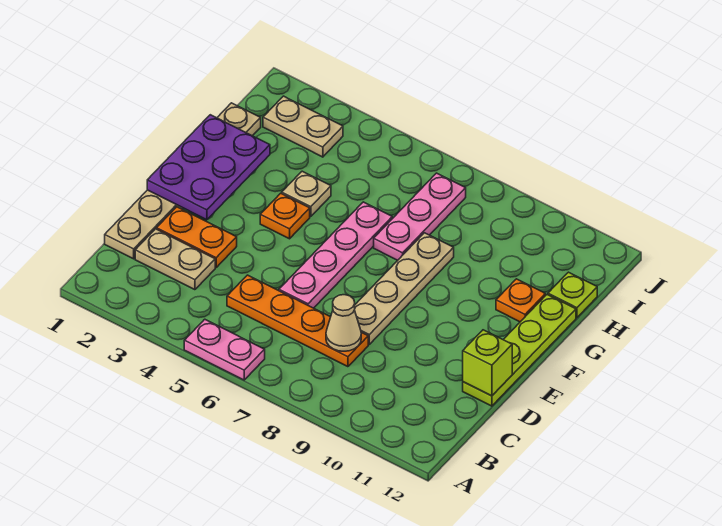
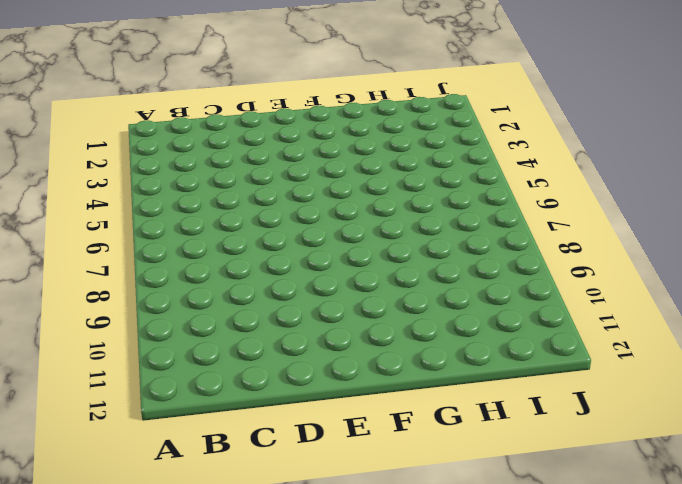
none -> pink plate A5:A6 level 1
none -> tan plate C1:H1 level 1
none -> tan plate C2:C3 level 1

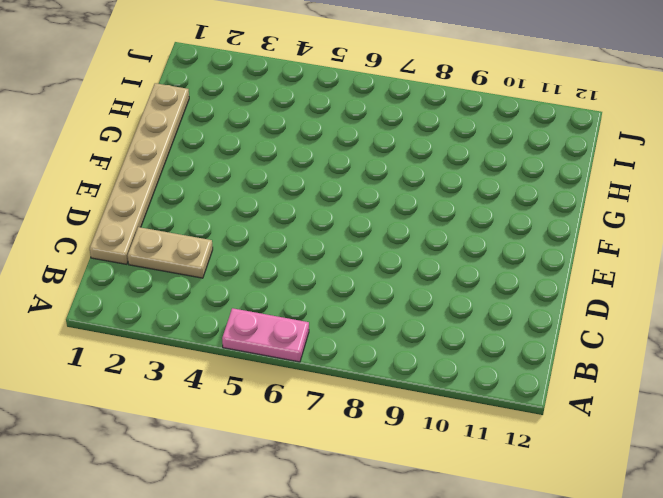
none -> orange plate C5:C8 level 1
none -> orange plate D2:D3 level 1
none -> pink plate D6:G6 level 1

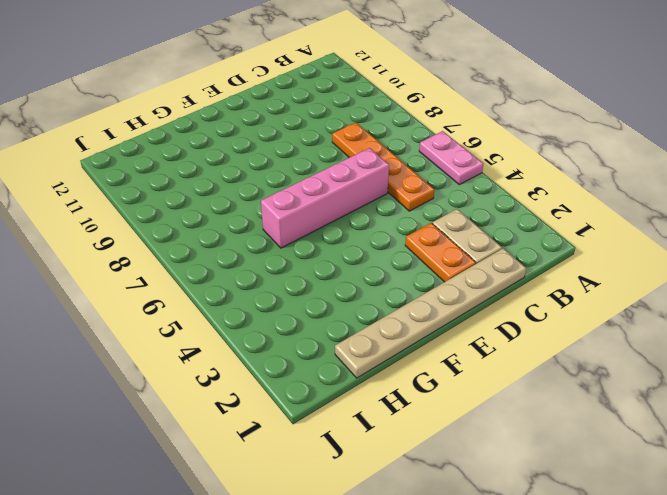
pink brick D6:G6 level 1 -> pink plate D6:G6 level 1
none -> tan plate D8:G8 level 1
none -> lime plate D12:G12 level 1
none -> orange plate F4 level 1

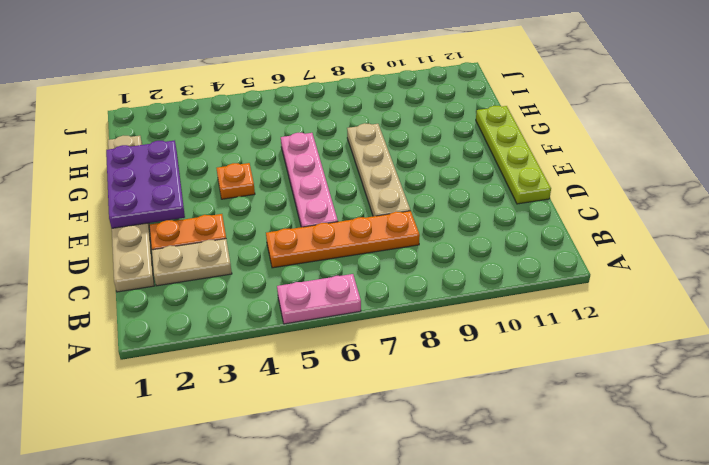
none -> tan plate G4 level 1
none -> pink plate G7:I7 level 1
none -> orange plate G11 level 1

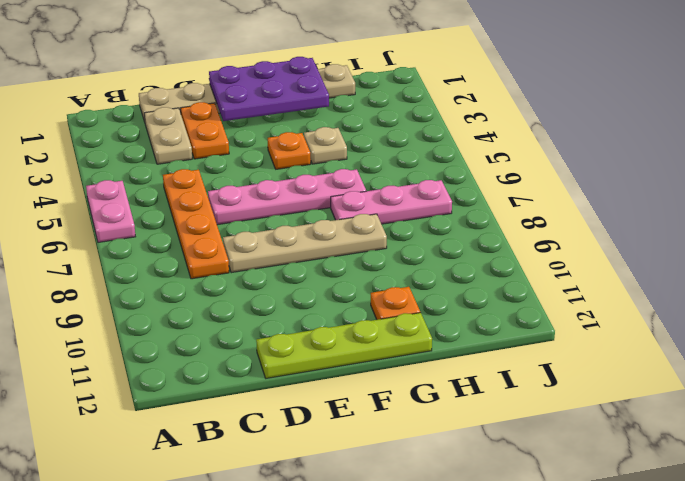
none -> lime plate H12 level 1
none -> tan plate I2:I3 level 1
none -> tan cone C8 level 2

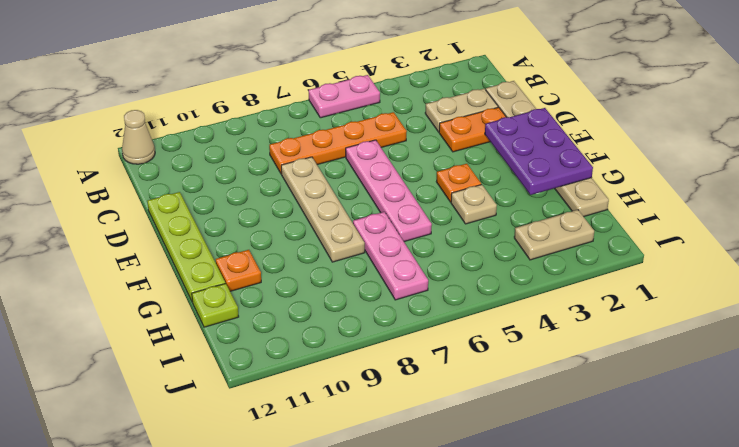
tan cone A12 level 1 -> tan cone C8 level 2
none -> lime brick D12 level 2

